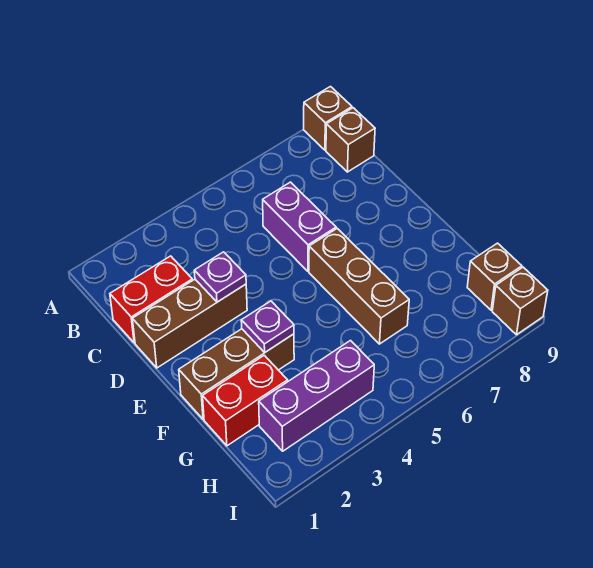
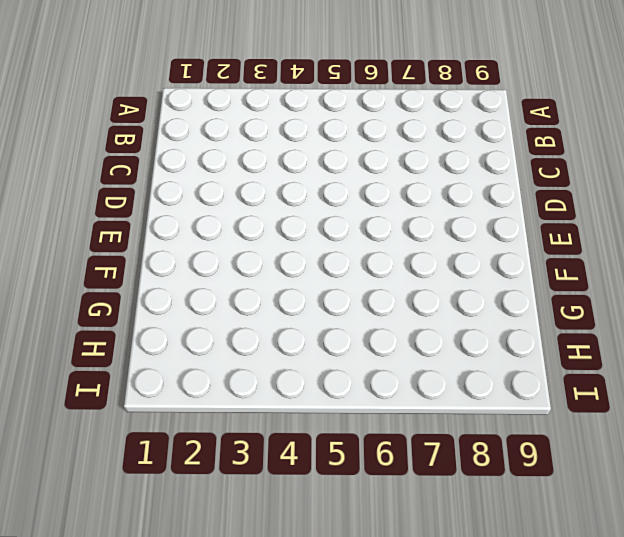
none -> brown brick A9 level 1
none -> brown brick B9 level 1
none -> red brick C1:C2 level 1

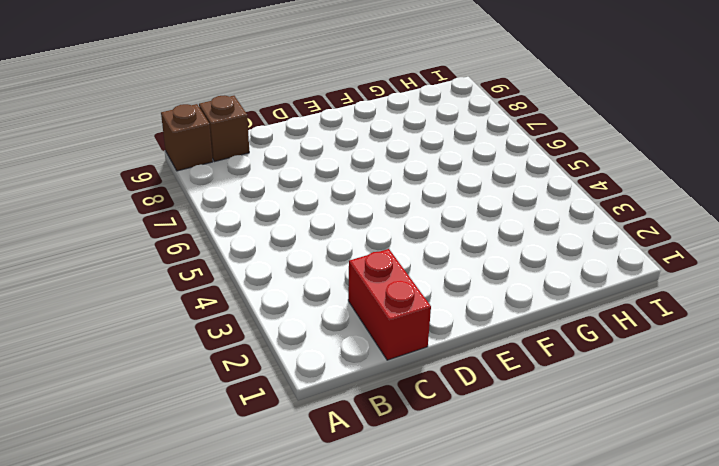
none -> purple brick C6:D6 level 1
none -> brown brick D1:D3 level 1
none -> brown brick E6:G6 level 1

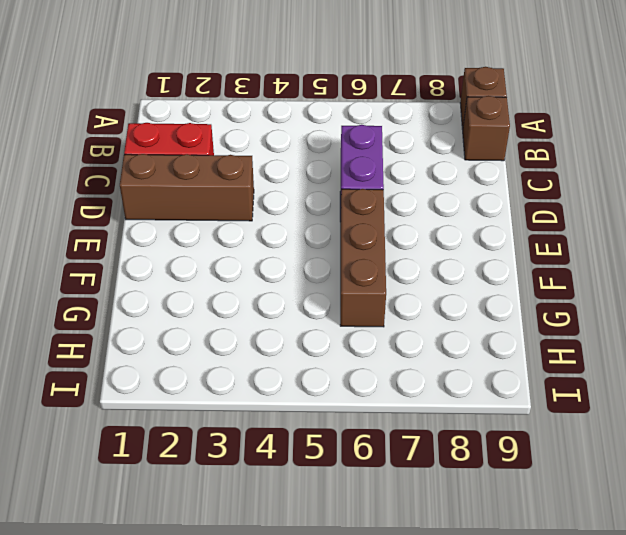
none -> brown brick F1:F3 level 1
none -> red brick G1:G2 level 1
none -> purple brick H2:H4 level 1

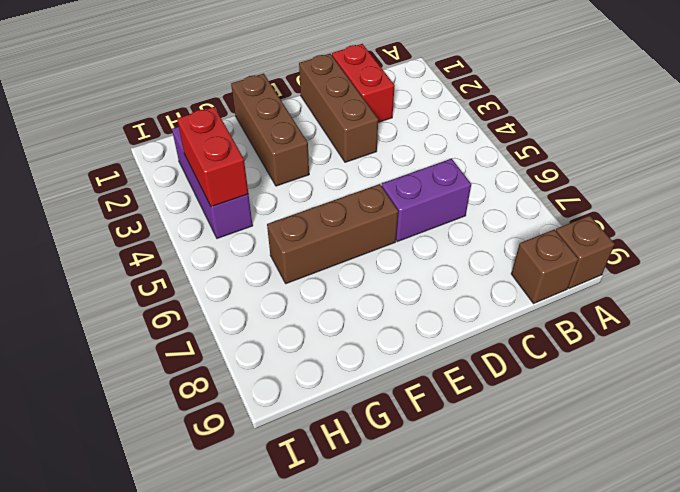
red brick H3:H4 level 2 -> red brick G1:G2 level 1
none -> brown brick H9 level 1
none -> brown brick I9 level 1
none -> purple plate D3 level 2

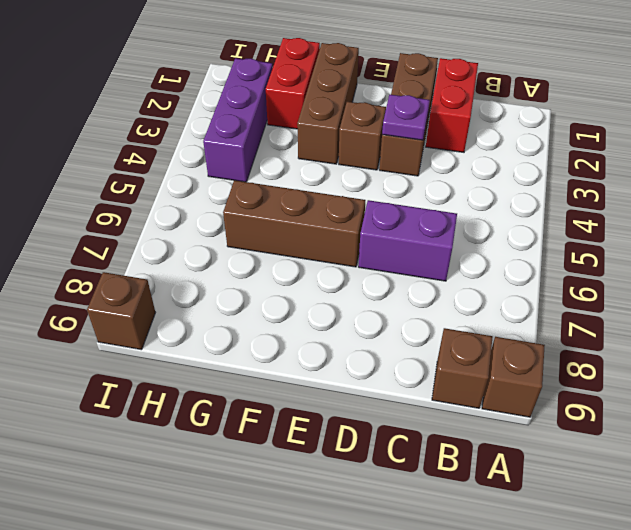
brown brick E3 level 1 -> brown brick H9 level 1
none -> purple plate F3 level 2

